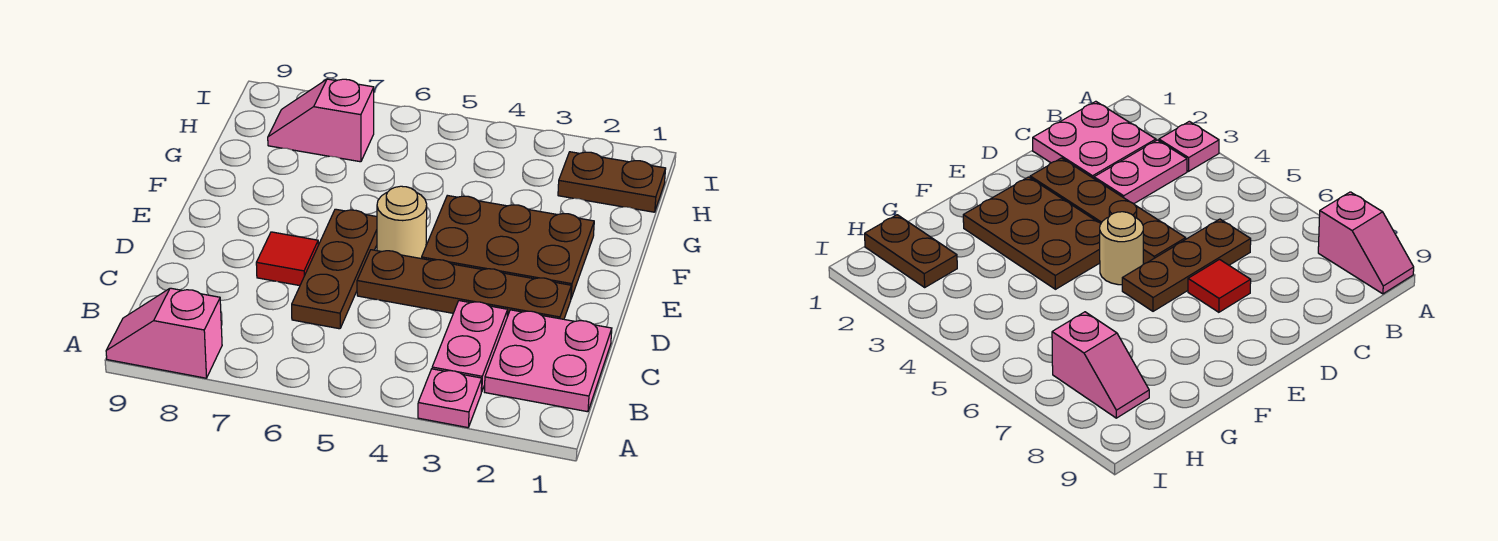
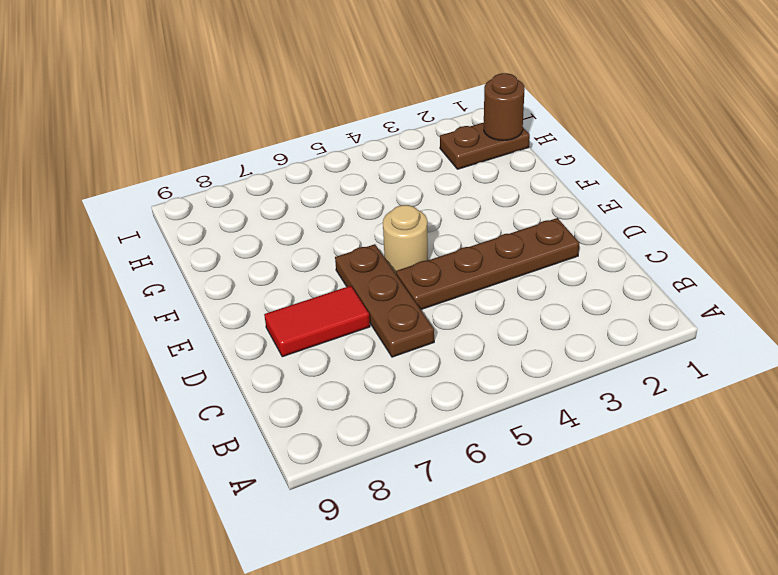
red tile D7:D8 level 1 -> red tile D7 level 1
brown round brick H1 level 2 -> none
none -> pink plate A3 level 1
none -> pink slope A8:A9 level 1 top 8

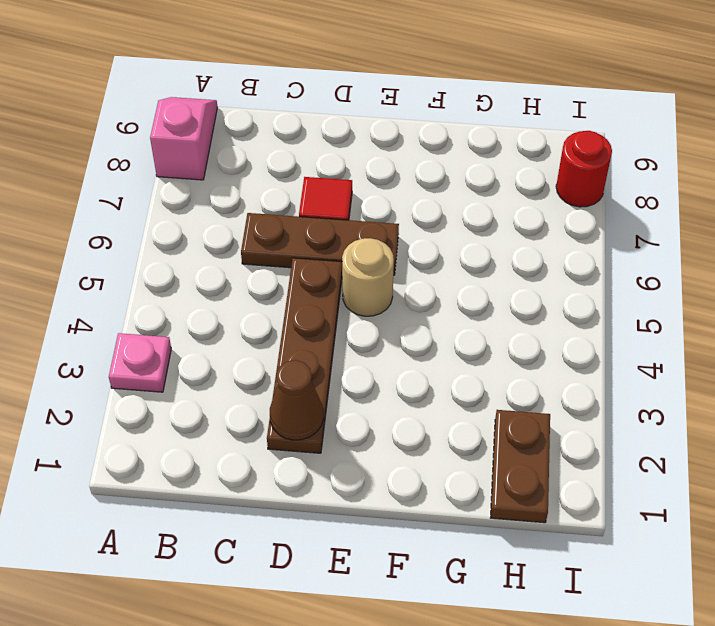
brown cone D2 level 2 -> none
red round brick I8 level 1 -> none
none -> pink plate B1:C2 level 1
none -> pink plate B3:C3 level 1

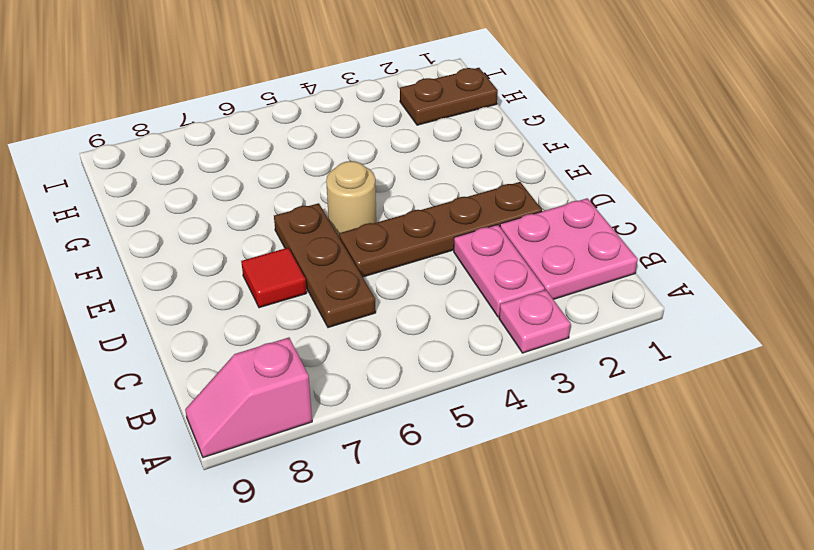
none -> brown plate E2:F4 level 1
none -> pink slope H7:H8 level 1 top 7

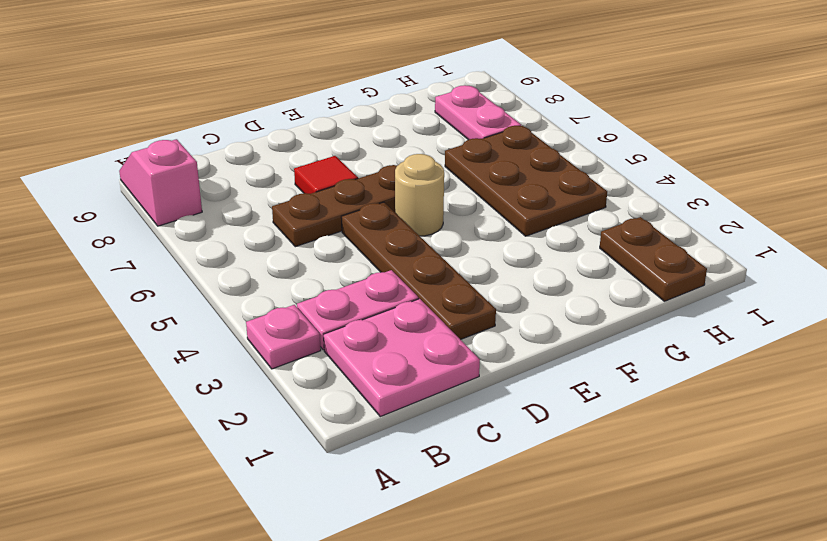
brown plate G4:H6 level 1 -> brown plate E2:F4 level 1
pink plate H7:H8 level 1 -> pink slope H7:H8 level 1 top 7

